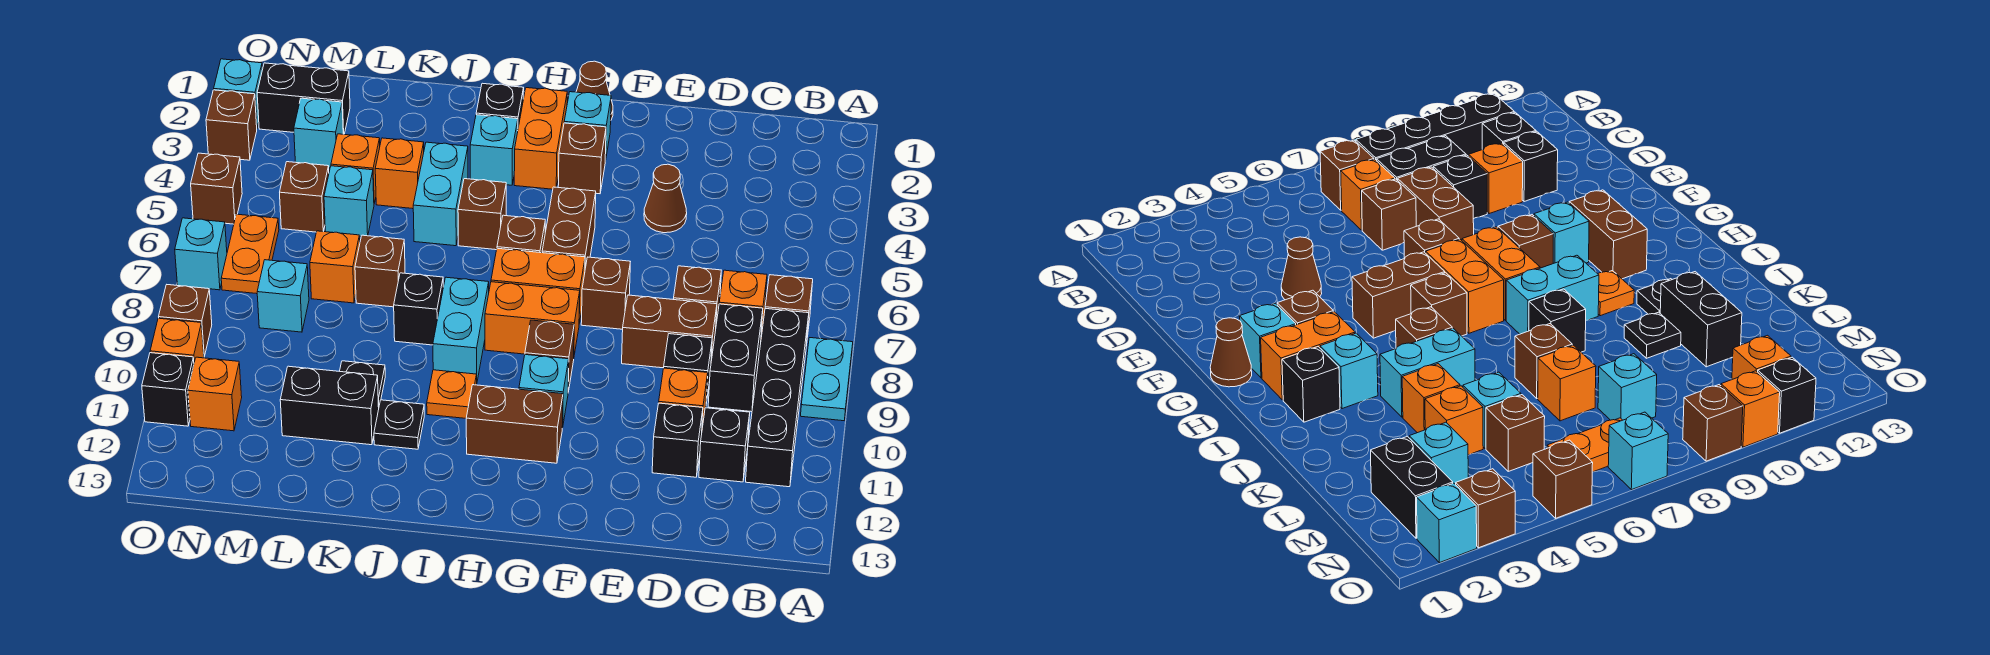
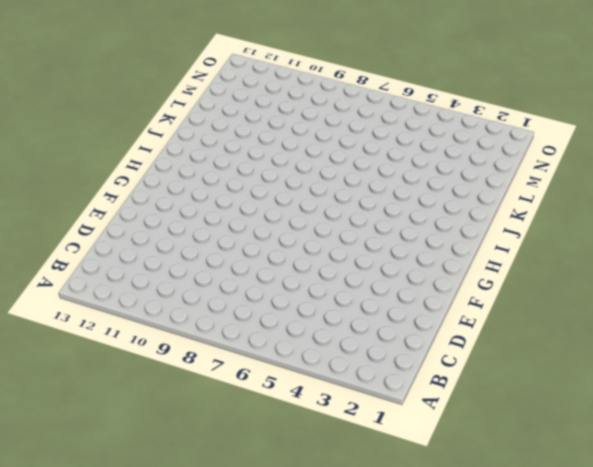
none -> cyan plate A8:A9 level 1
none -> brown brick B7 level 1
none -> black brick B8:B11 level 1
none -> orange brick C7 level 1

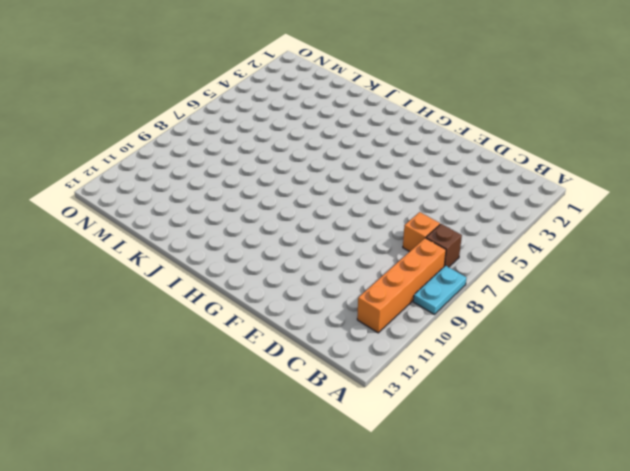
orange brick B8:B11 level 1 -> black brick B8:B11 level 1
none -> black brick C8:C9 level 1
none -> black brick C11 level 1
none -> brown brick D7 level 1
none -> brown brick D8:E8 level 1

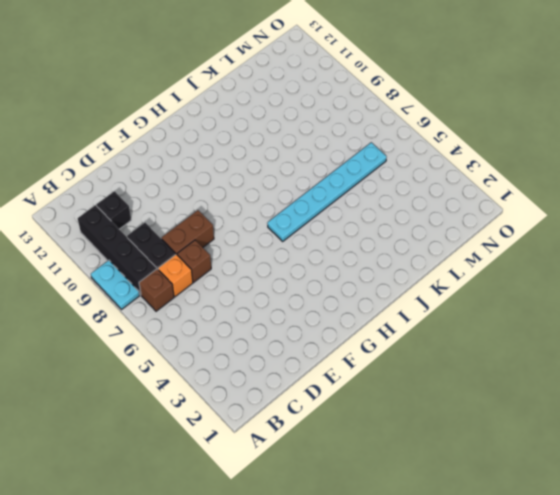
cyan plate H6:M6 level 1 -> brown brick H6 level 1
none -> black brick D9 level 1
none -> orange brick D10 level 1
none -> black brick D11 level 1
none -> brown cone E4 level 1

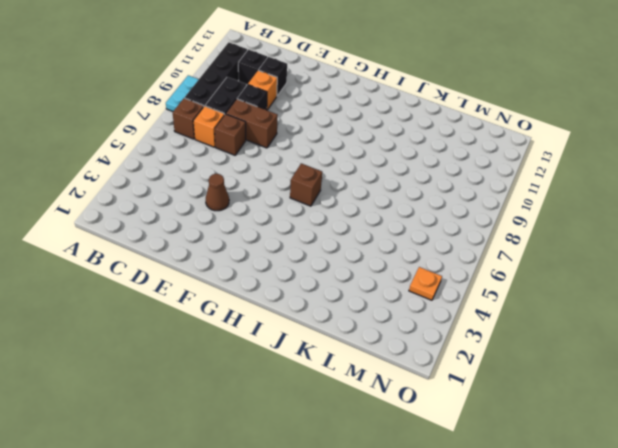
orange plate N4 level 1 -> orange plate I10 level 1
none -> brown brick F7 level 1
none -> brown cone G1 level 1
none -> cyan brick G2 level 1
none -> brown brick G3 level 1

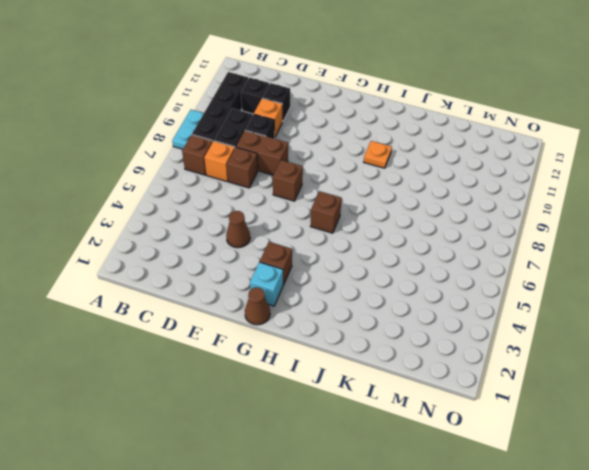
none -> brown brick G5:G6 level 1
none -> orange brick G7:H7 level 1
none -> orange brick G8:H8 level 1
none -> brown brick G9 level 1

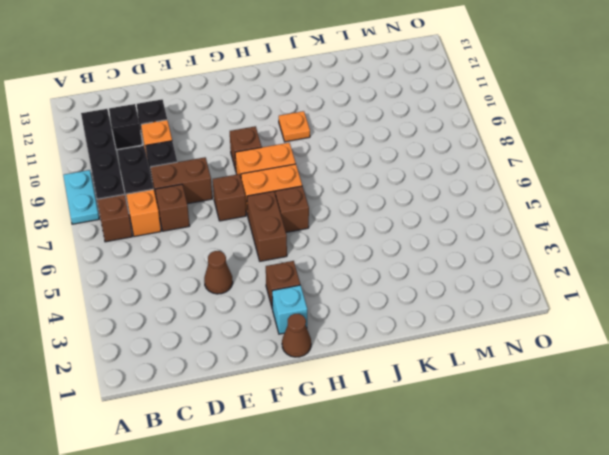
none -> cyan brick G10 level 1
none -> brown brick G11:H11 level 1
none -> orange brick H2:H3 level 1
none -> black brick I2 level 1

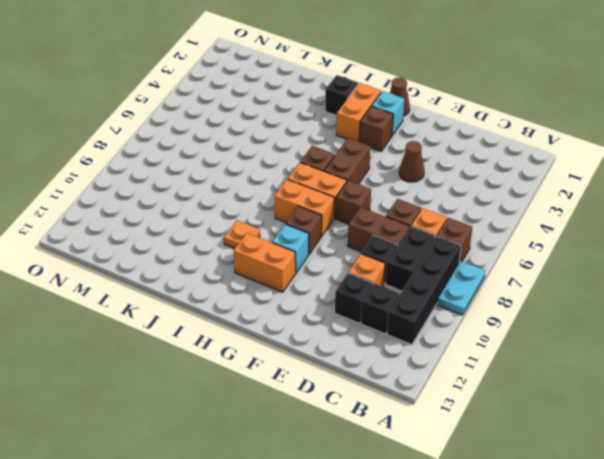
orange brick G11:H11 level 1 -> brown brick G11:H11 level 1
none -> cyan brick I3 level 1
none -> brown brick I5 level 1
none -> cyan brick I8:I9 level 1
none -> cyan brick J4:J5 level 1

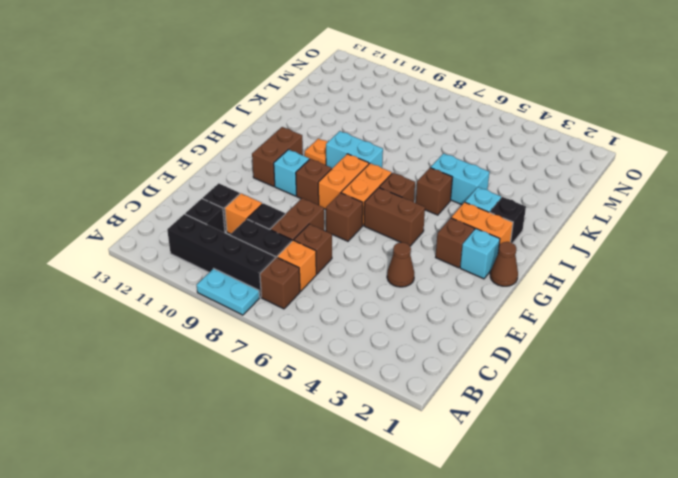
none -> black brick J8 level 1
none -> black plate J11 level 1
none -> orange brick K4 level 1
none -> brown brick K7 level 1

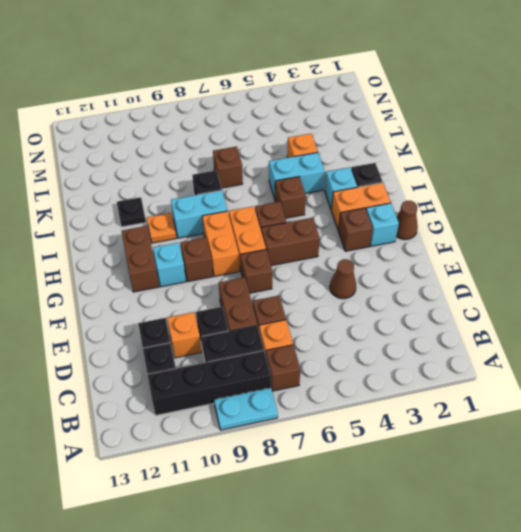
none -> black plate K10 level 1
none -> black brick K11:L11 level 1
none -> orange brick L4 level 1
none -> cyan brick L5 level 1

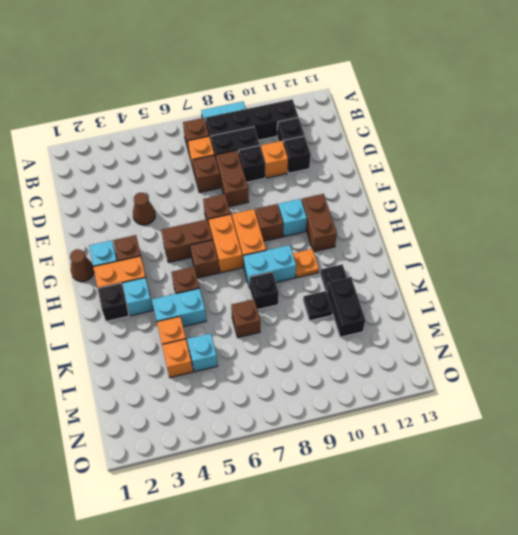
none -> orange brick L7 level 1
none -> black brick M2:N2 level 1
none -> cyan brick M3 level 1
none -> brown brick M5 level 1

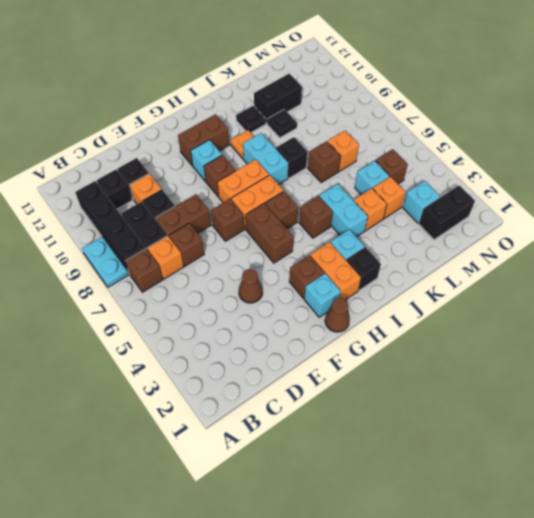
none -> cyan brick M8 level 1
none -> orange plate N6:N7 level 1
none -> orange brick N11 level 1
none -> cyan brick O2 level 1

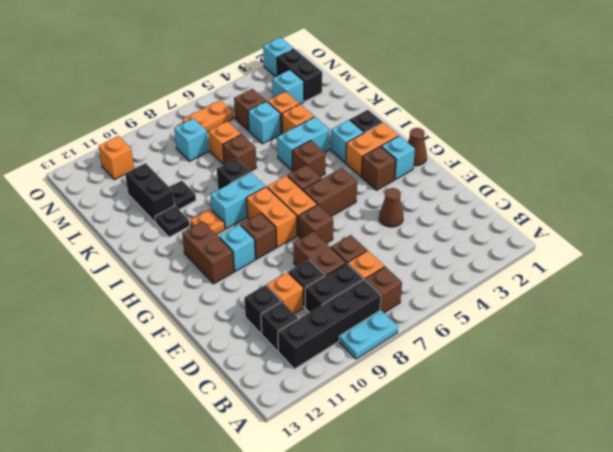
none -> brown brick O3 level 1
none -> brown brick O5 level 1
none -> cyan brick O7 level 1
none -> brown brick O9 level 1

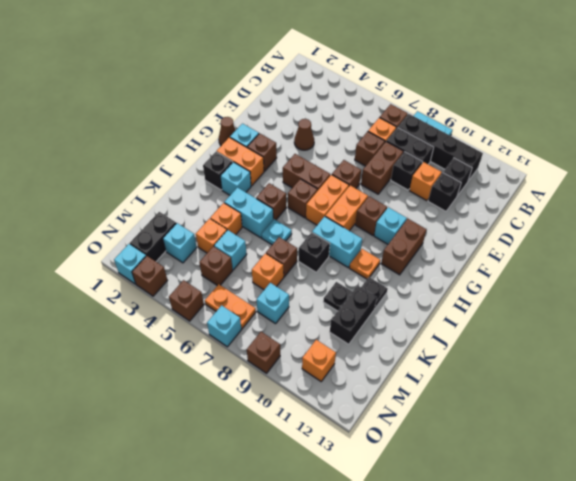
cyan plate J6 level 1 -> none
none -> orange brick O10 level 1
none -> black brick O11 level 1

